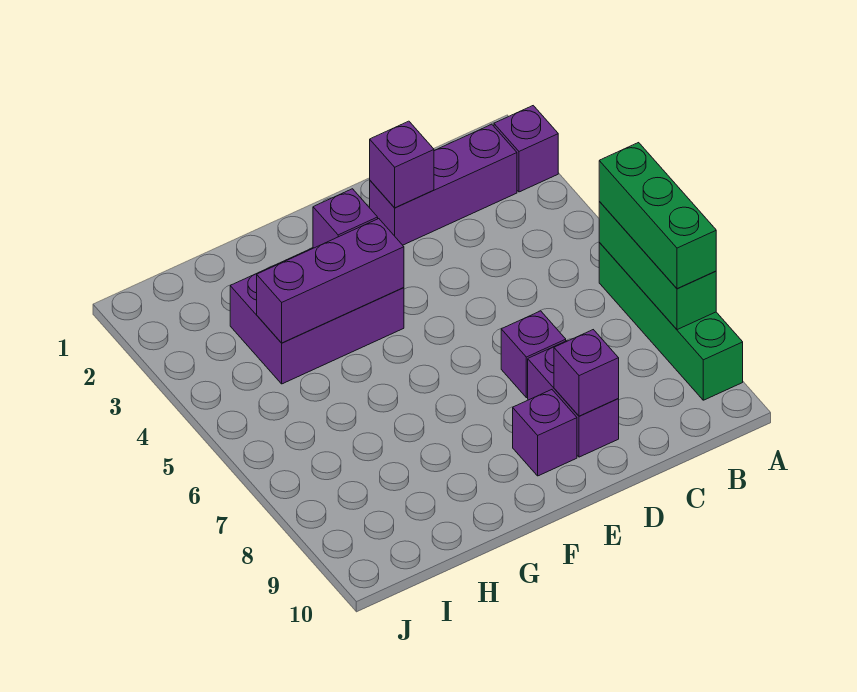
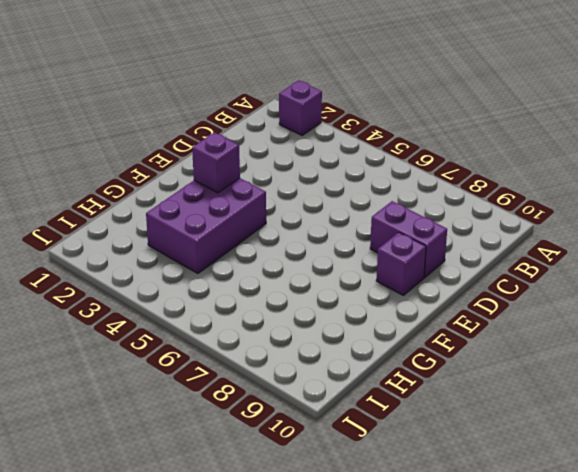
none -> green brick A6:A9 level 1
none -> purple brick B2:D2 level 1
none -> purple brick D7 level 1

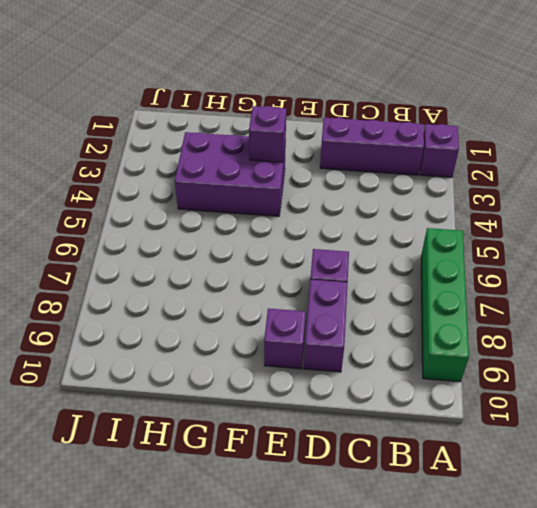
none -> green brick A6:A8 level 2
none -> purple brick D2 level 2
none -> purple brick D9 level 2

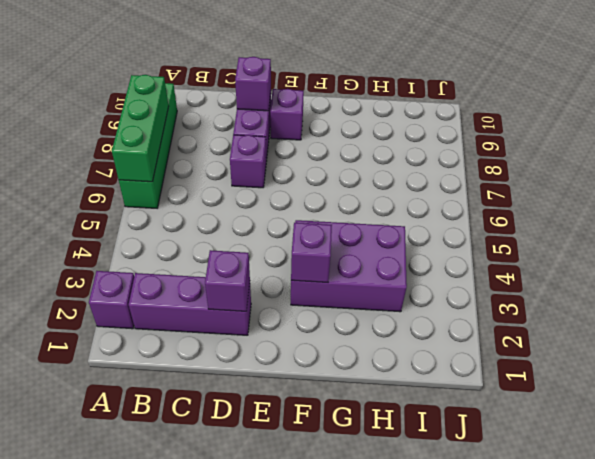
none -> purple brick F4:H4 level 2
none -> green brick A6:A8 level 3

